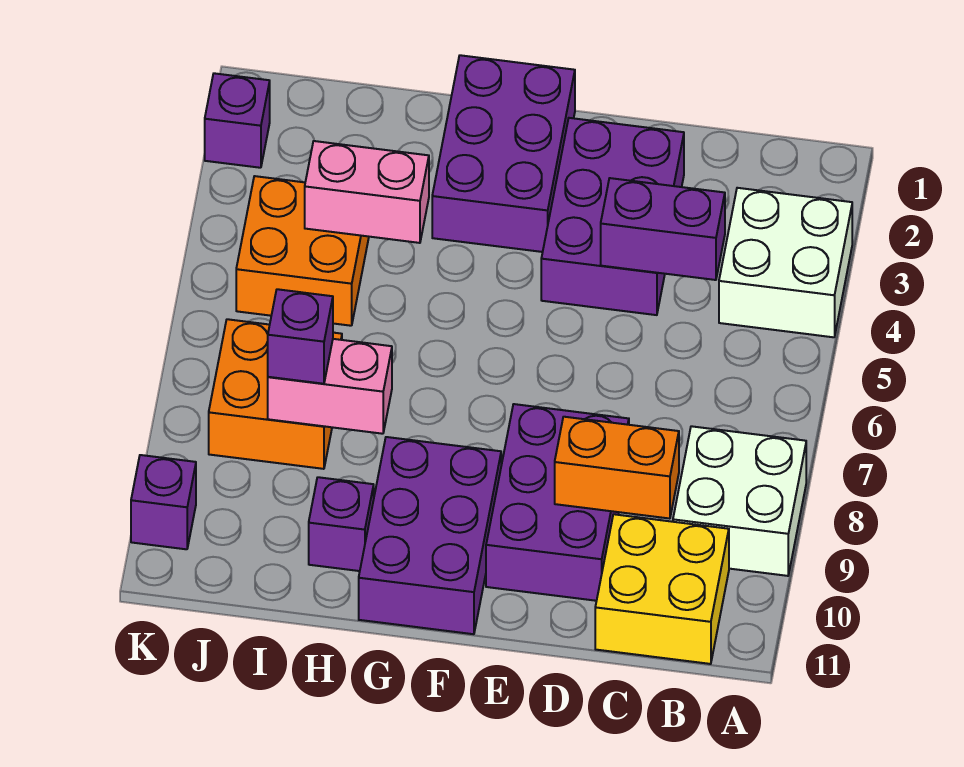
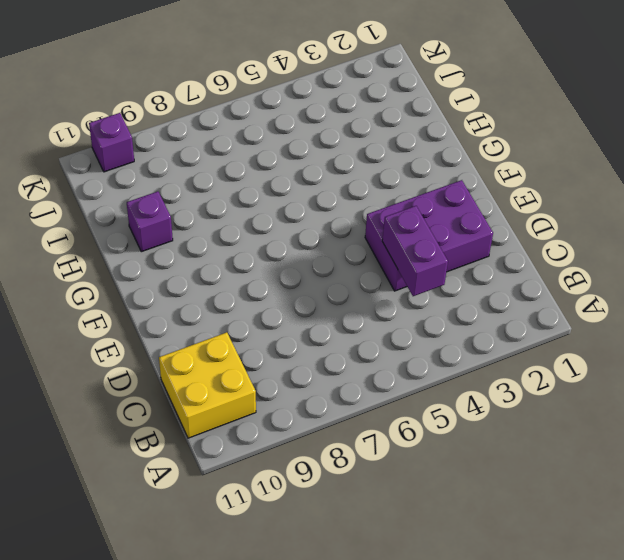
none -> white brick A3:B4 level 1
none -> white brick A8:B9 level 1
none -> purple brick D8:E10 level 1

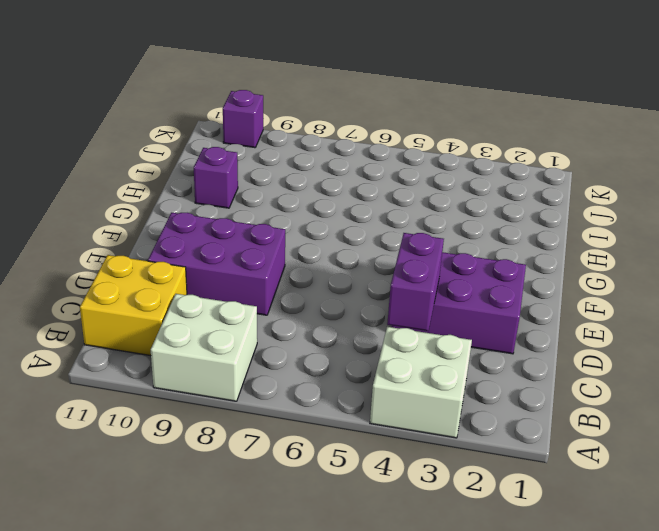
none -> purple brick F1:G3 level 1
none -> purple brick F9:G11 level 1
none -> orange brick I4:J5 level 1

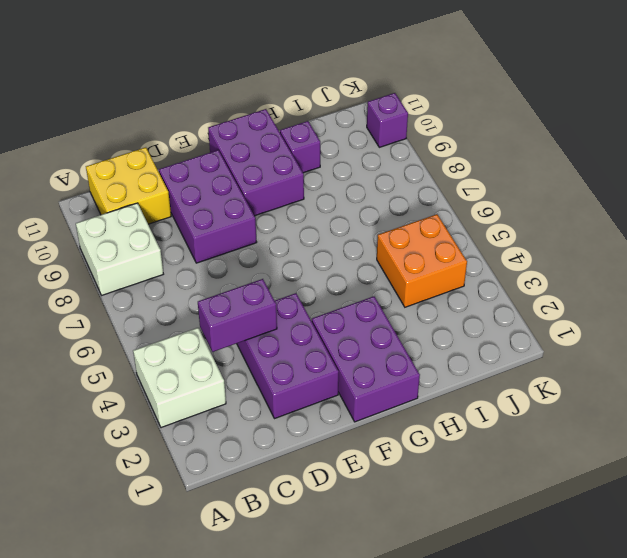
none -> orange brick I7:J8 level 1
none -> purple brick K2 level 1
none -> orange brick C9:D9 level 2

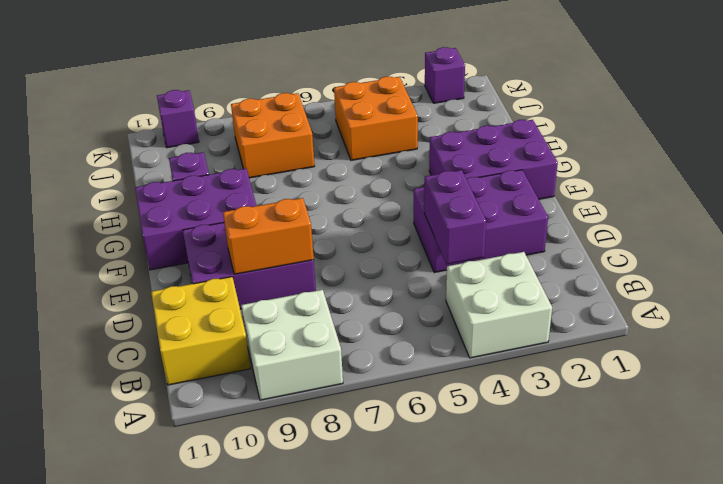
orange brick D8:D9 level 2 -> orange brick C9:D9 level 2
none -> pink brick H4:I4 level 2
none -> pink brick H8:I8 level 2
none -> purple brick I8 level 3

